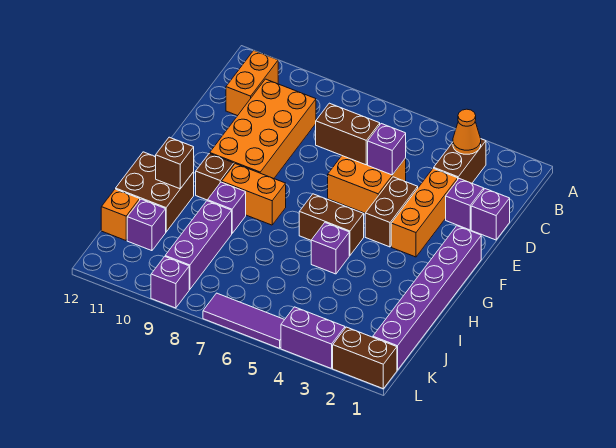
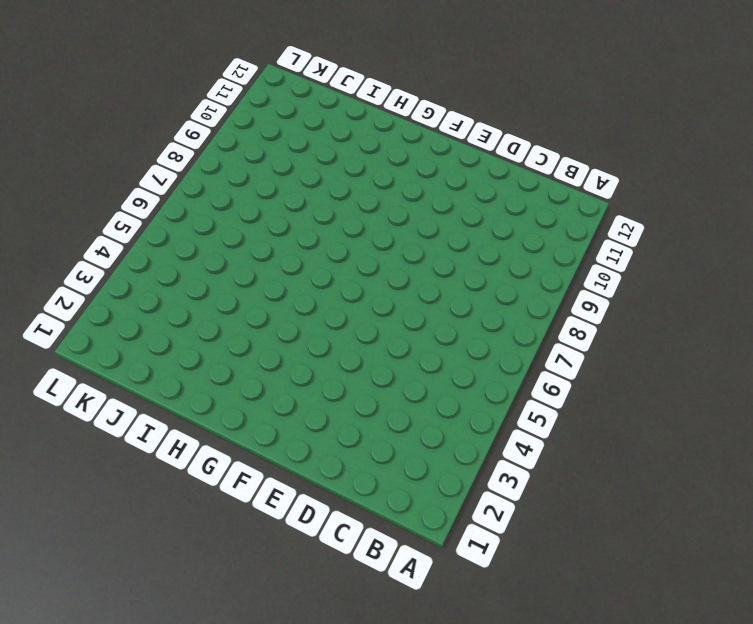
none -> brown brick B3:C3 level 1
none -> orange brick B11:C11 level 1
none -> orange brick C9:F10 level 1

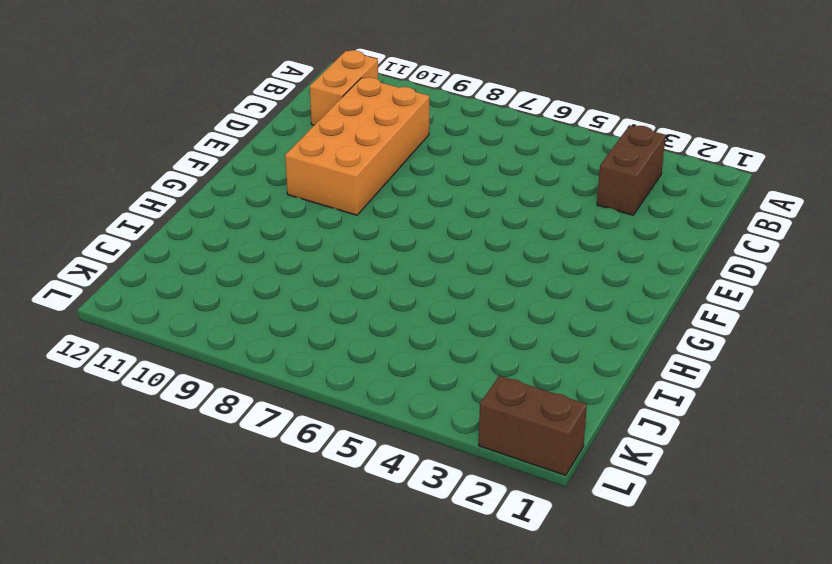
none -> purple brick D1 level 1
none -> purple brick D2 level 1
none -> orange brick D3:F3 level 1

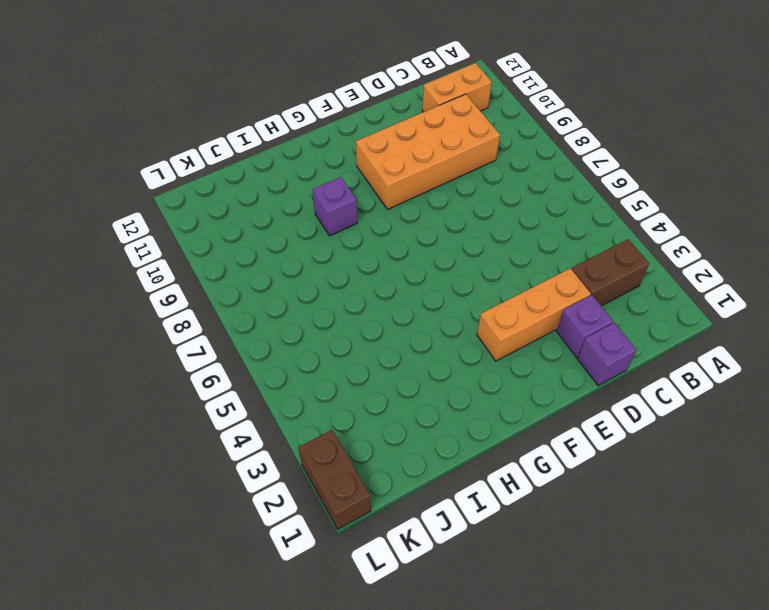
none -> orange brick D5:E6 level 1
none -> brown brick E4:F4 level 1
none -> purple brick F1:K1 level 1

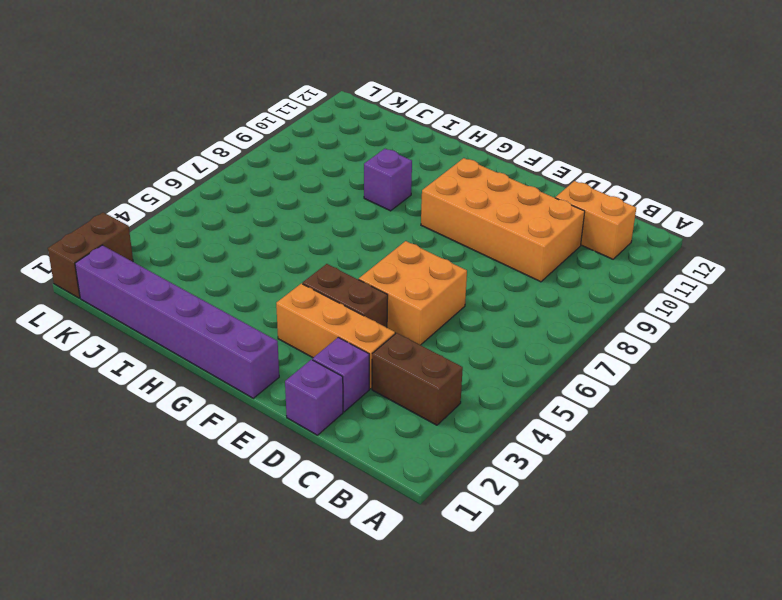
none -> brown brick G5:G6 level 1
none -> orange brick G8:G9 level 1
none -> brown brick G10 level 1

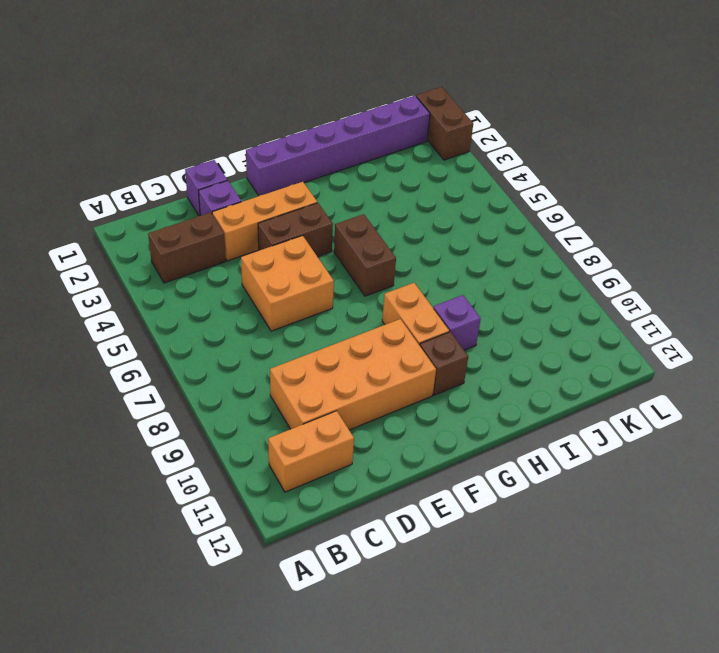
none -> purple brick H5 level 1
none -> brown brick H11:I12 level 1
none -> purple brick I9:K9 level 1

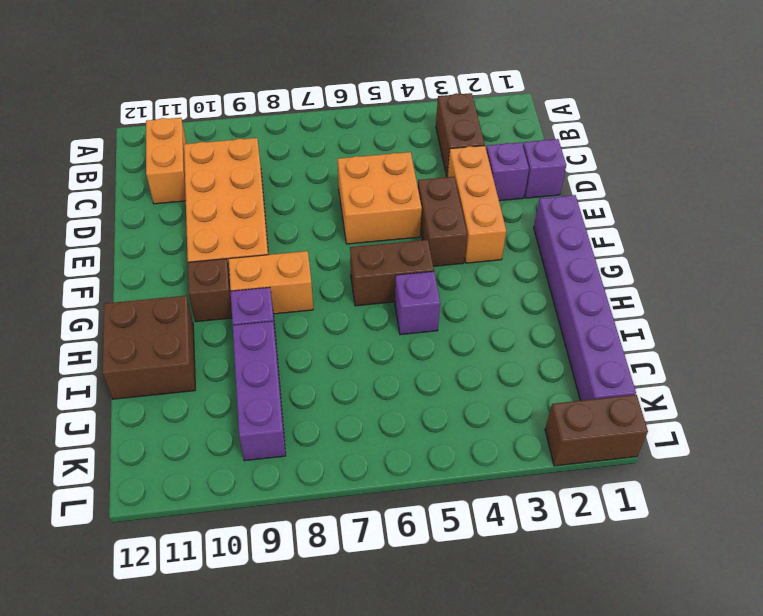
none -> purple brick J11 level 1
none -> orange brick J12 level 1
none -> purple brick L3:L4 level 1

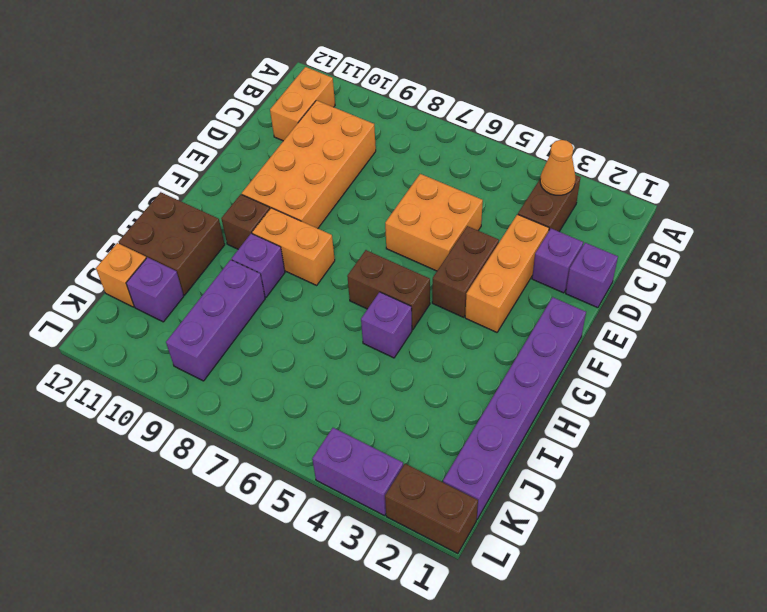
none -> purple tile L5:L7 level 1
none -> purple brick L9 level 1
none -> purple brick D5 level 2

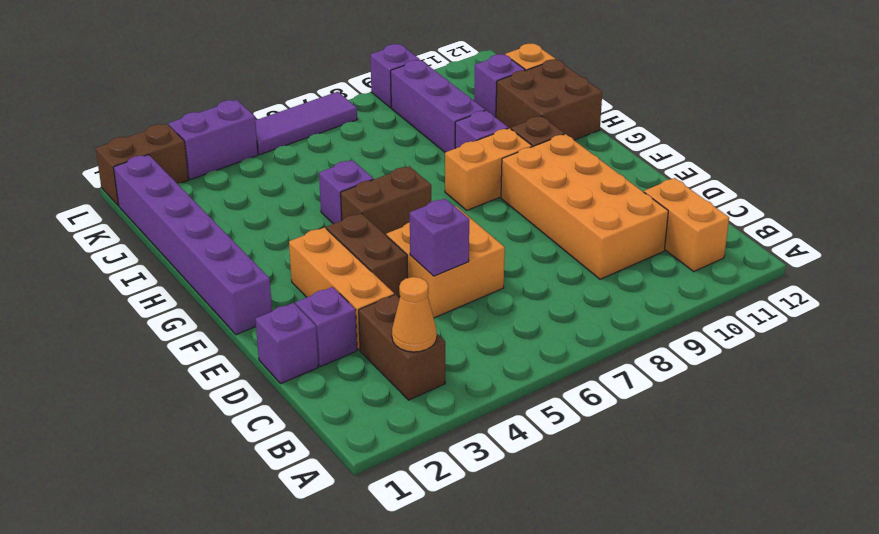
none -> brown brick D6:D7 level 2
none -> brown brick H11 level 2

